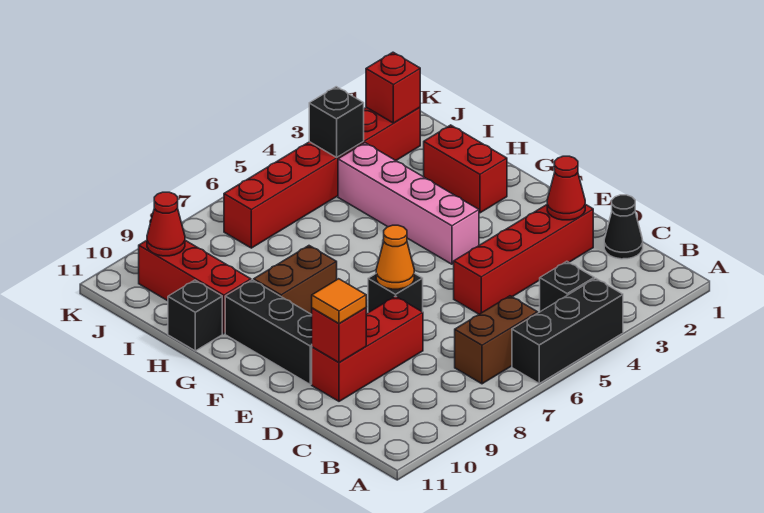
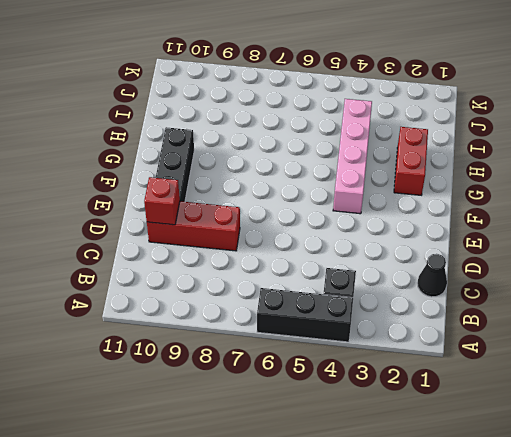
none -> brown brick B6:B7 level 1
none -> red brick D2:D5 level 1
none -> black brick E7 level 1

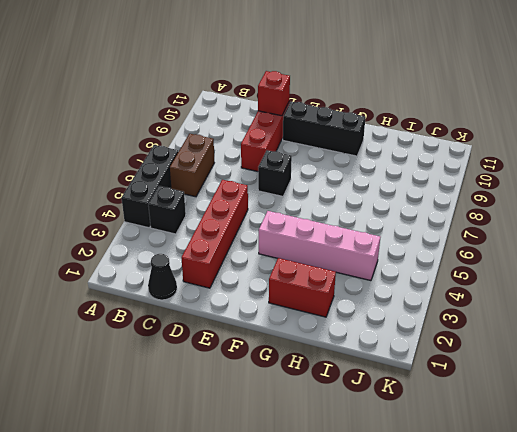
none -> brown brick G8:G9 level 1
none -> red brick H10:J10 level 1
none -> black brick H11 level 1

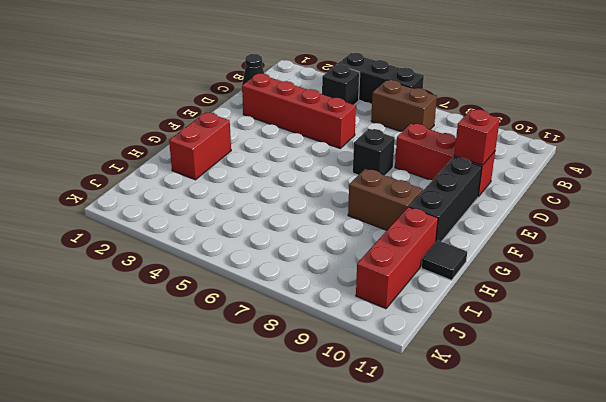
black tile H11 level 1 -> black brick H11 level 1
none -> pink brick F4:I4 level 1
none -> red brick J2:J7 level 1
none -> red cone D2 level 2

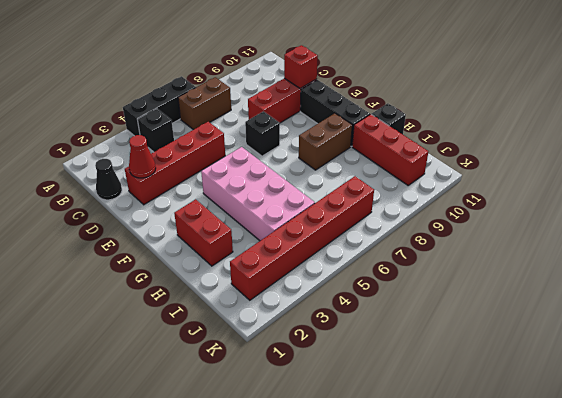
pink brick F4:I5 level 1 -> pink brick F4:I4 level 1
none -> orange cone E7 level 2
none -> red brick J2 level 2
none -> black brick J4 level 2

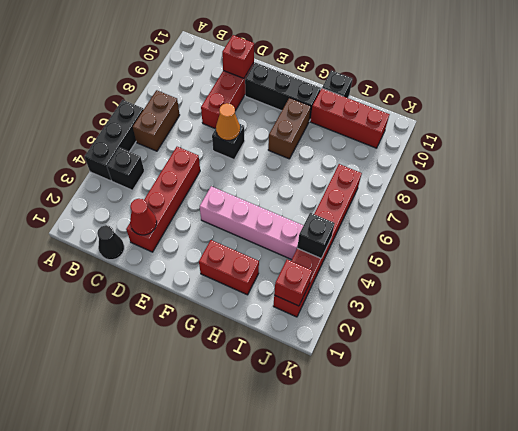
none -> red cone J10 level 2
none -> orange tile D10 level 3

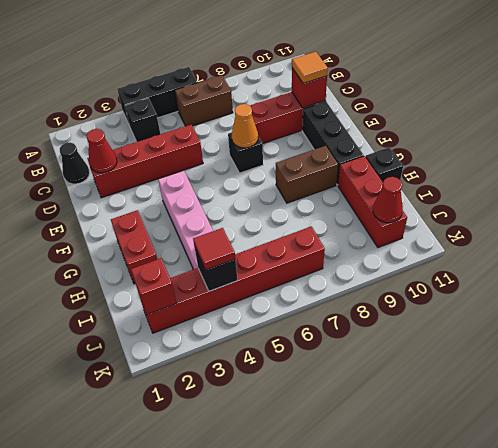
red tile J4 level 3 -> none

